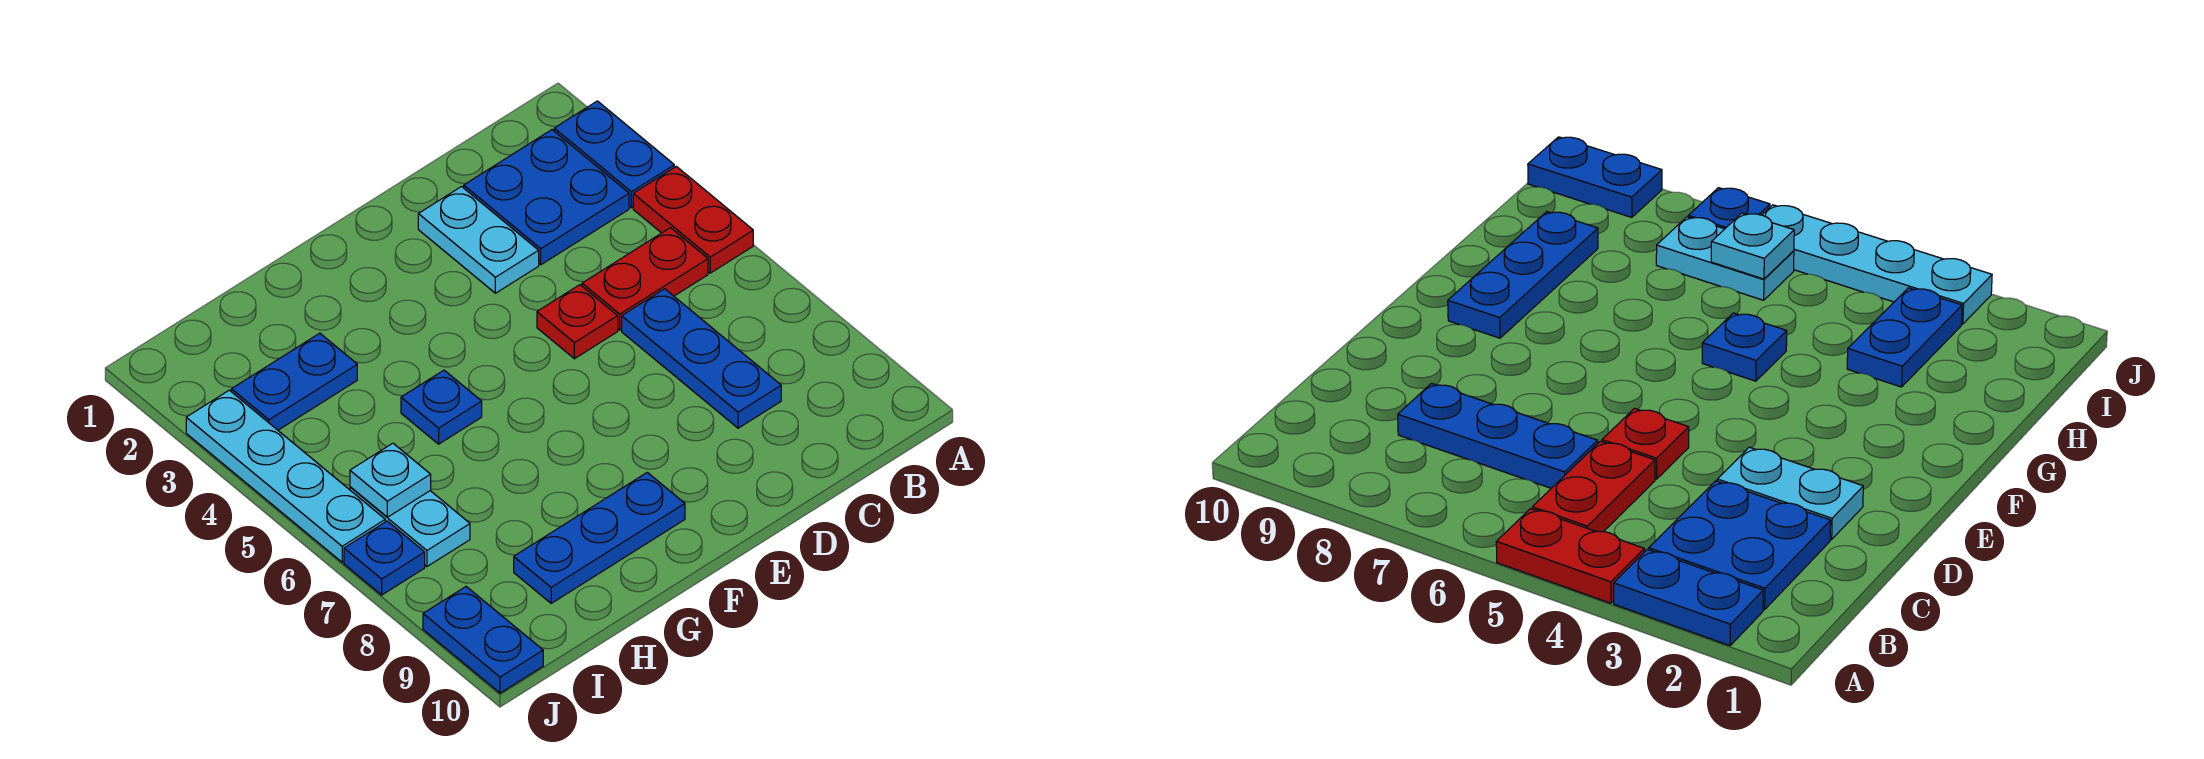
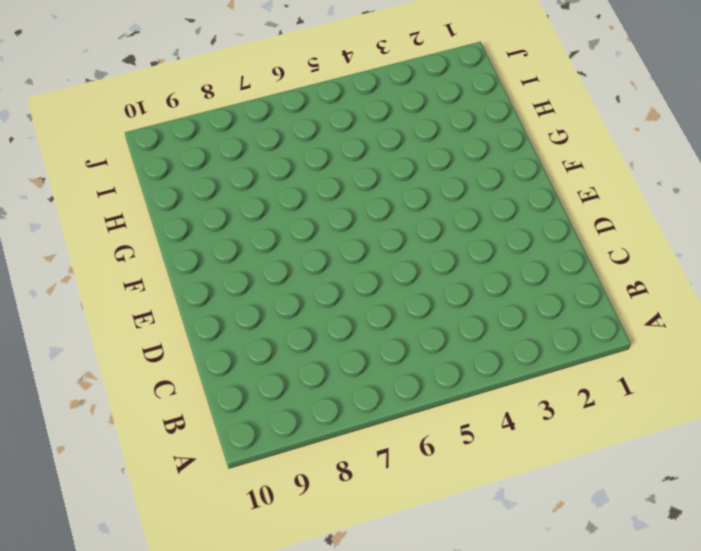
none -> blue plate A2:A3 level 1
none -> red plate A4:A5 level 1
none -> blue plate B2:C3 level 1

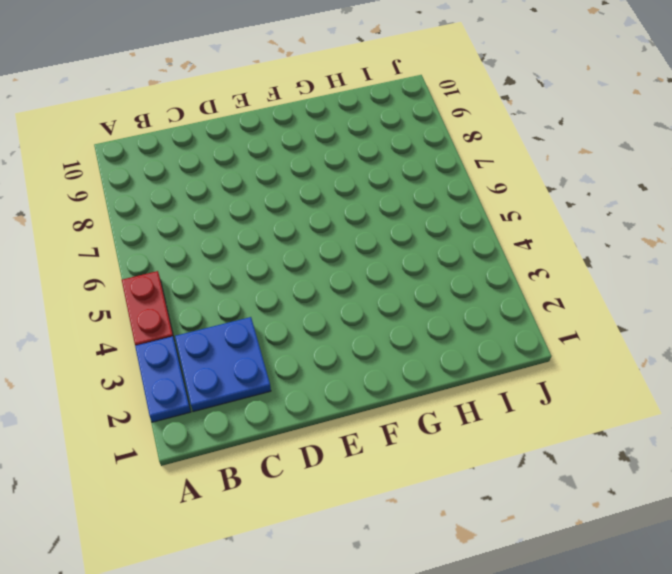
none -> red plate B5:C5 level 1
none -> blue plate C6:C8 level 1
none -> cyan plate D2:D3 level 1

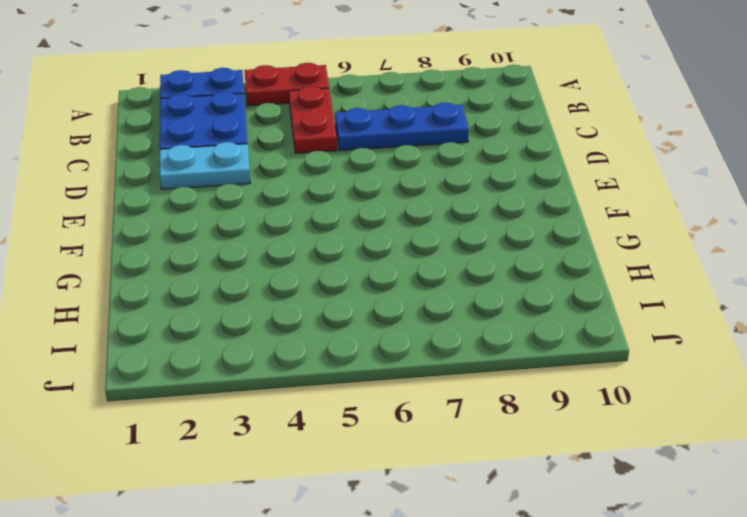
none -> red plate D5 level 1
none -> blue plate F9:H9 level 1
none -> blue plate G5 level 1

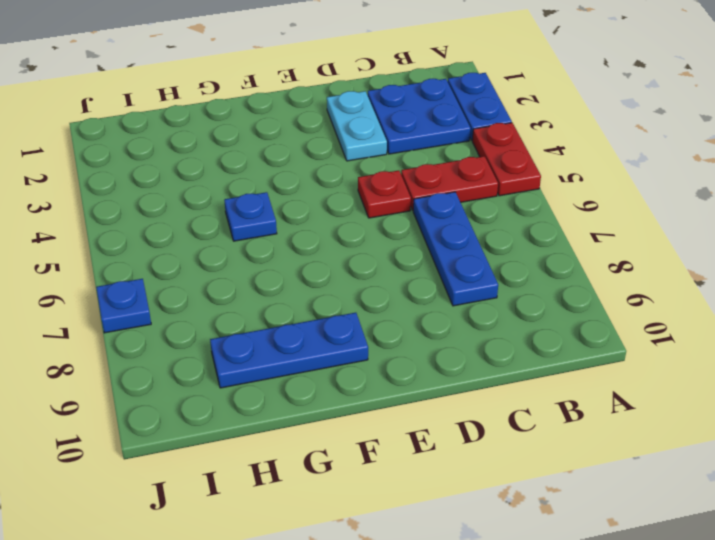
none -> blue plate H3:I3 level 1
none -> cyan plate I6:I7 level 1
none -> cyan plate J3:J6 level 1

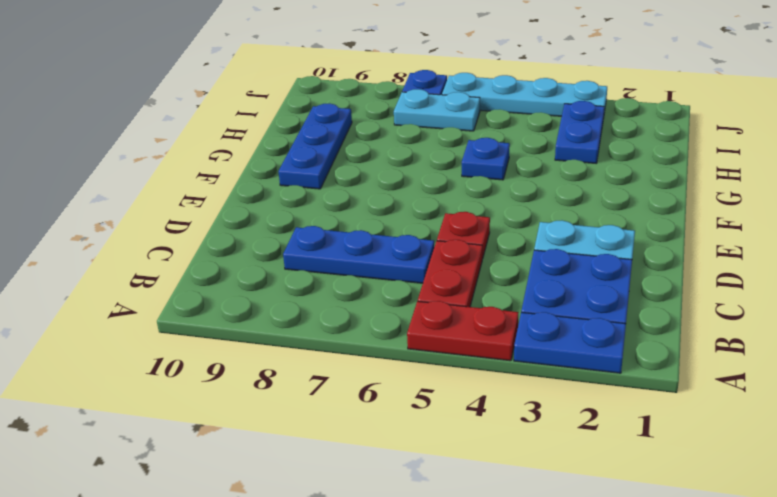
none -> blue plate J9:J10 level 1
none -> cyan plate I6 level 2

